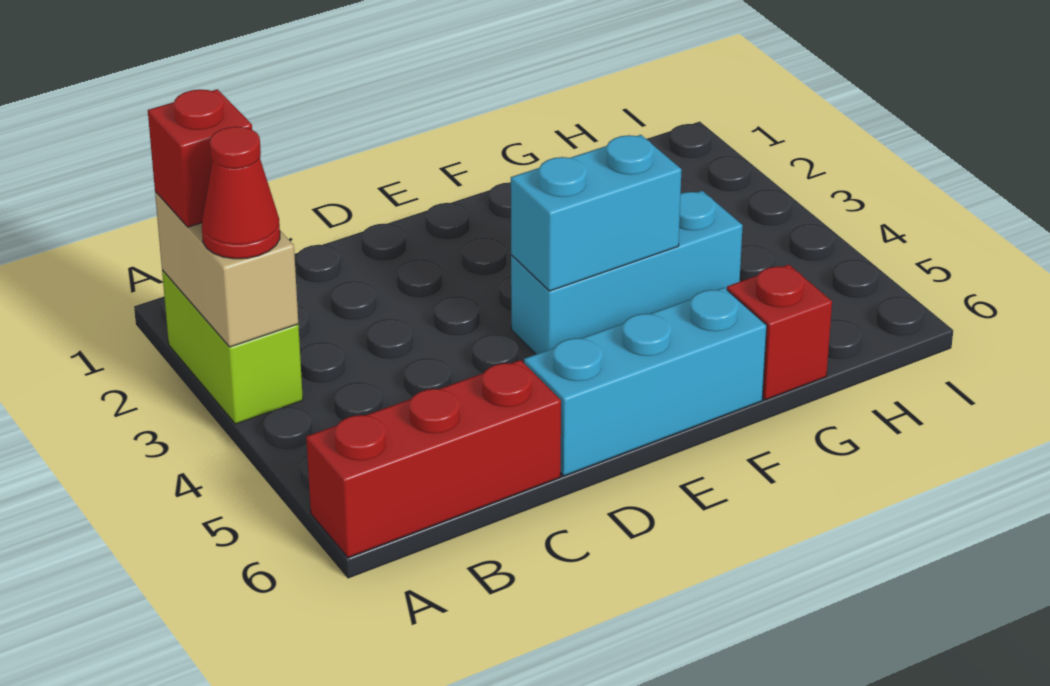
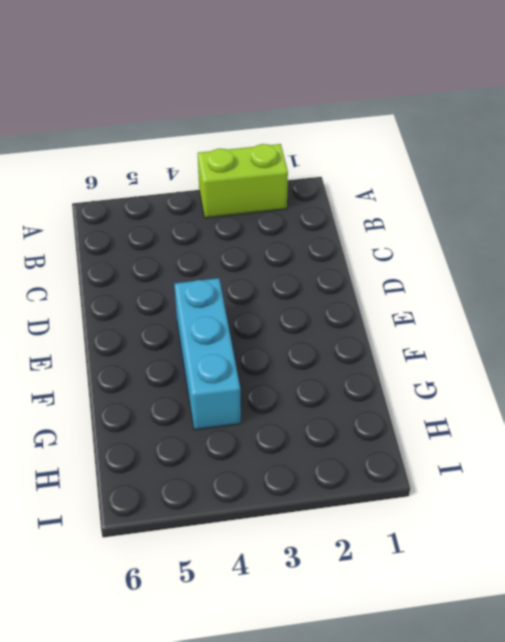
none -> red brick A6:C6 level 1
none -> cyan brick D6:F6 level 1

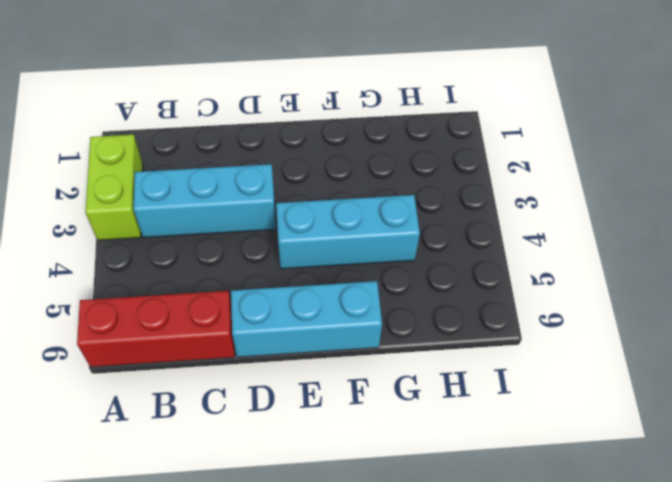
cyan brick B3:D3 level 1 -> none
none -> red brick G6 level 1
none -> tan brick A2:A3 level 2

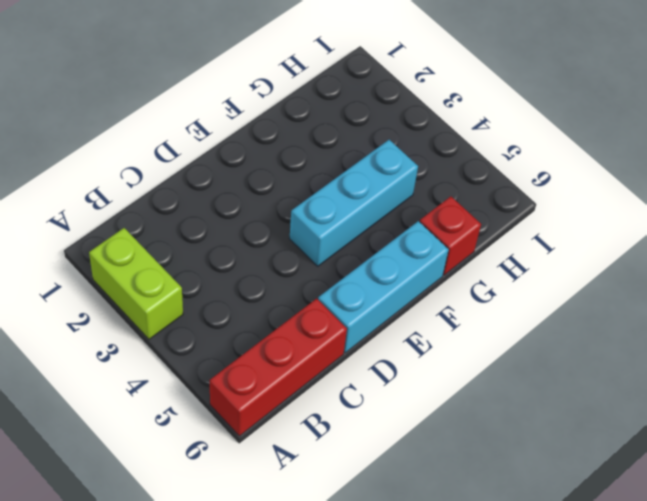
none -> tan brick A2:A3 level 2
none -> cyan brick E4:F4 level 2

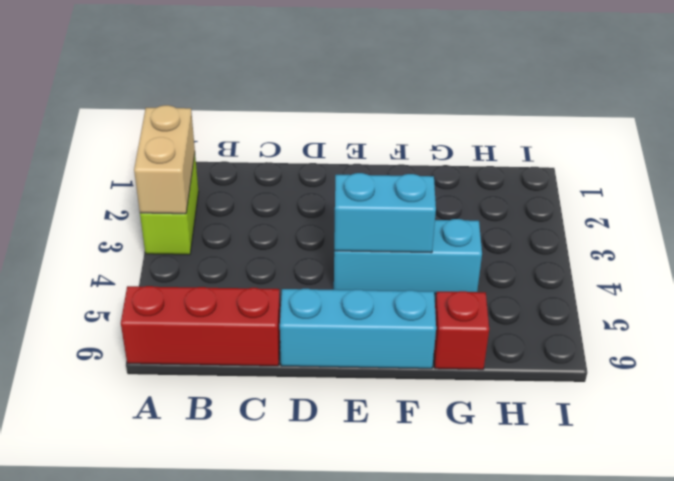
none -> red brick A2 level 3
none -> red cone A3 level 3

